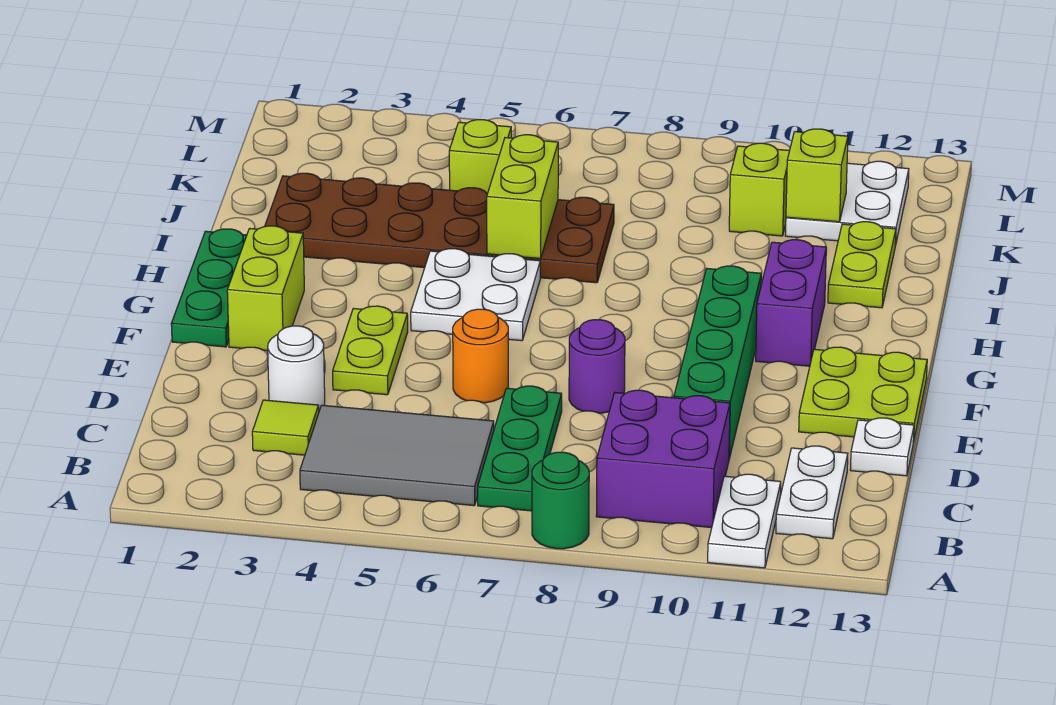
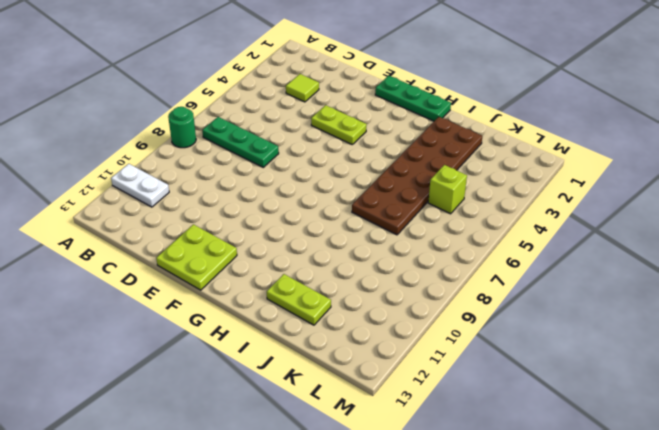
none -> grey tile B4:C6 level 1
none -> purple brick B9:C10 level 1
none -> white plate B12:C12 level 1

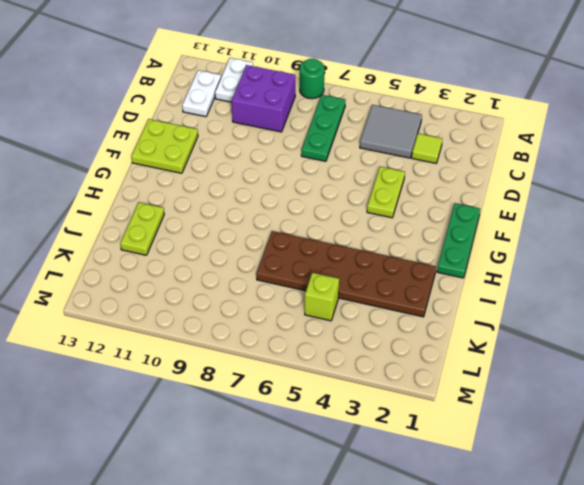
grey tile B4:C5 level 1 -> grey tile B4:C6 level 1
none -> white round brick D3 level 1
none -> green brick D10:G10 level 1
none -> white plate D13 level 1

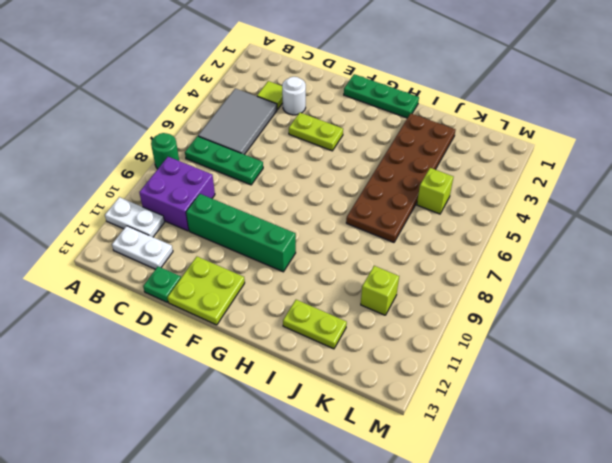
green plate D13 level 1 -> white plate D13 level 1
none -> orange round brick E6 level 1
none -> purple round brick E8 level 1
none -> lime brick F2:G2 level 1

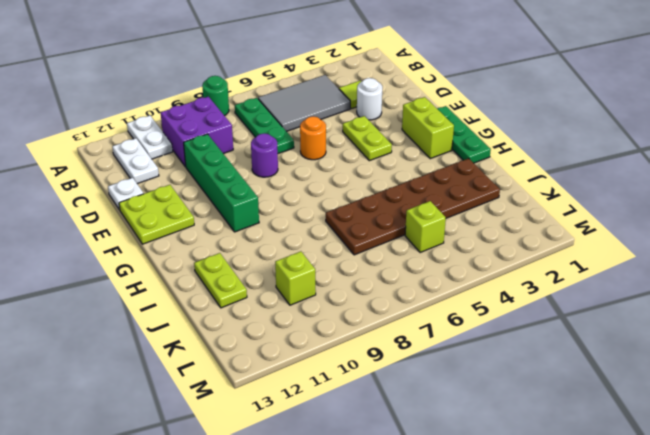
none -> white plate G5:H6 level 1
none -> purple brick G11:H11 level 1
none -> white plate K11:L12 level 1

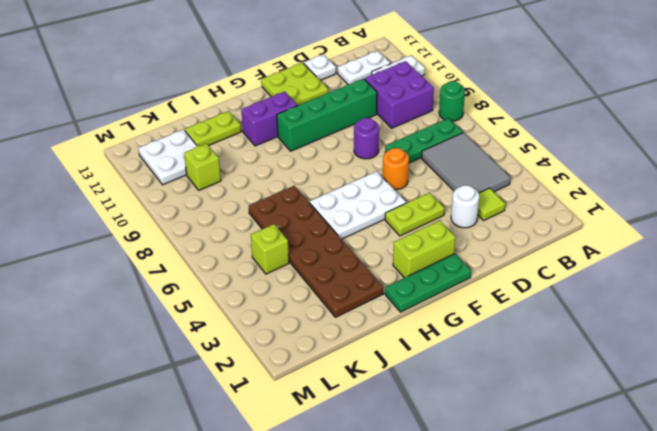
white plate F5:H6 level 1 -> white plate G5:H6 level 1
none -> lime brick I6:J6 level 2
none -> lime brick K11 level 2

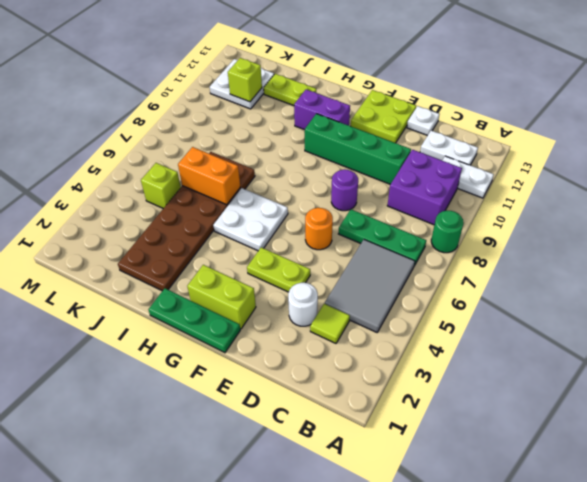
orange brick I6:J6 level 2 -> lime brick I6:J6 level 2
none -> lime brick K10 level 1

